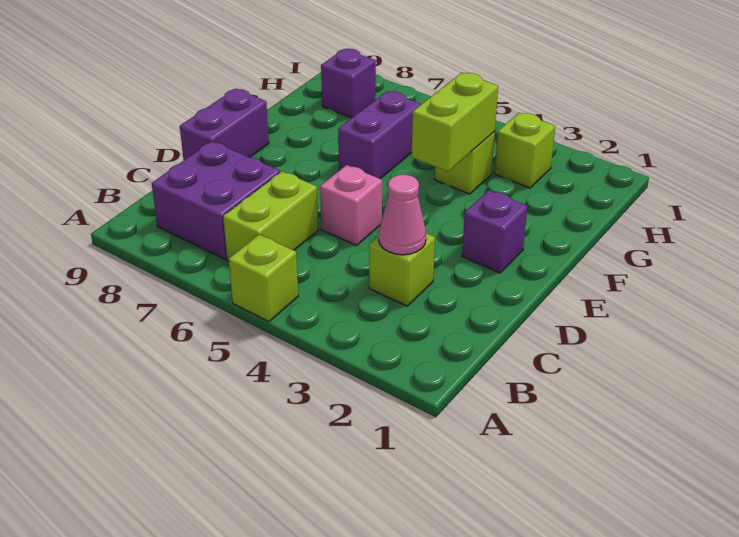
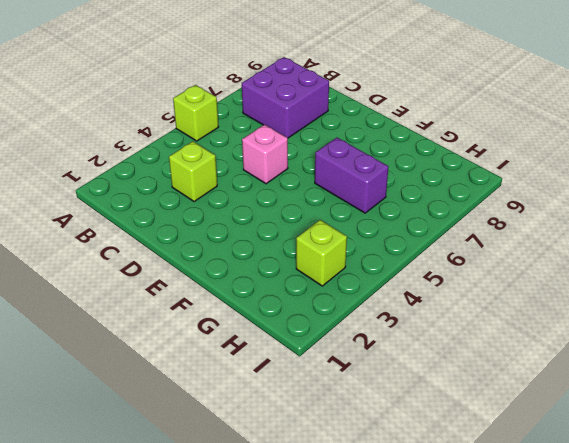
none -> lime brick B6:C6 level 1
none -> purple brick D9:E9 level 1
none -> purple brick E2 level 1

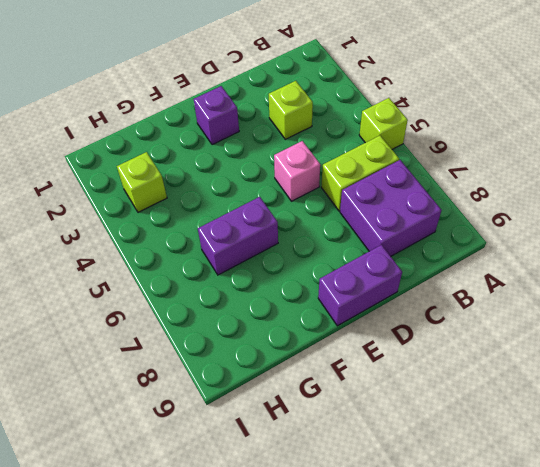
none -> lime brick G4 level 1
none -> purple brick H8 level 1
none -> pink cone C3 level 2

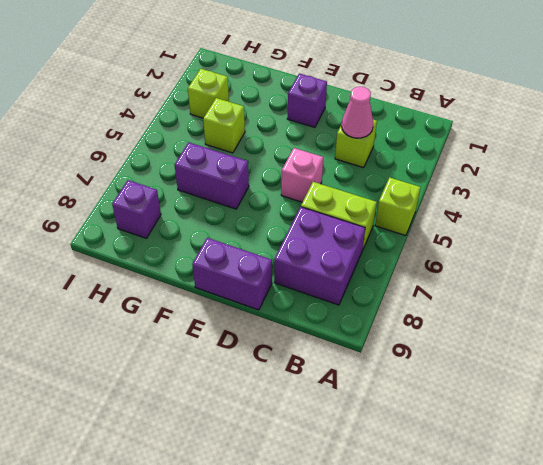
none -> lime brick F4:G4 level 2

